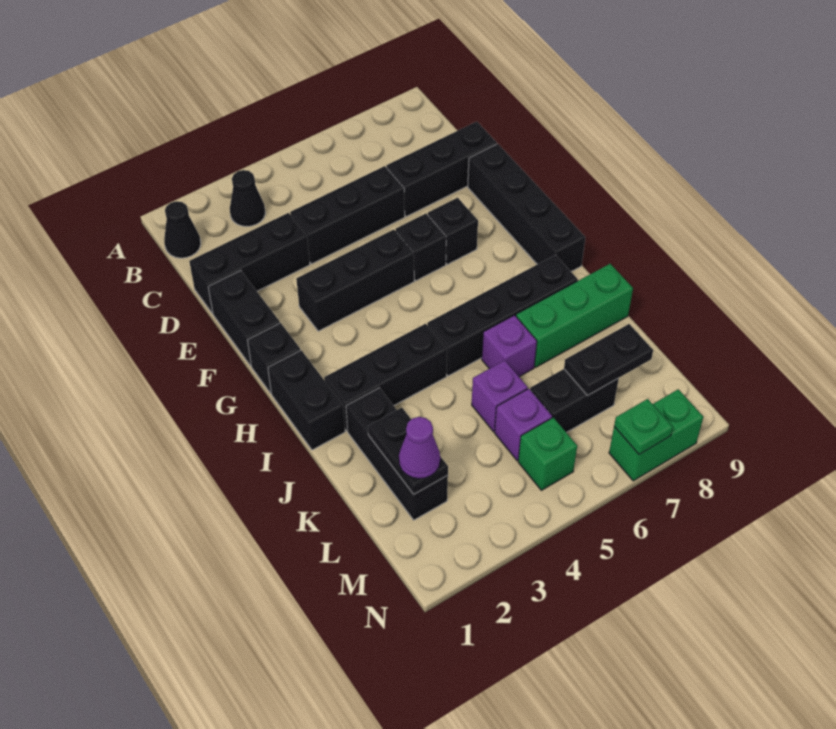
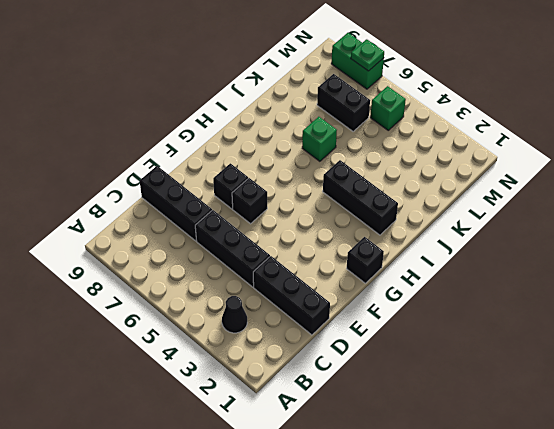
green brick J6 level 1 -> purple brick J6 level 1
none -> black cone B1 level 1
none -> black brick E1:F1 level 1
none -> black brick E9:H9 level 1

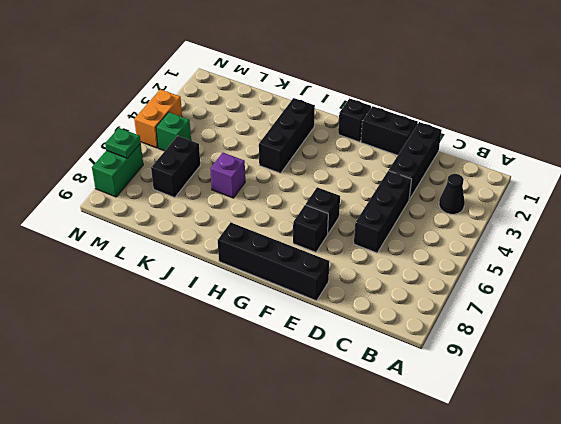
orange brick N4:N5 level 1 -> none
none -> black cone B1 level 1
none -> black brick D7:D9 level 1
none -> black brick F3:F5 level 1

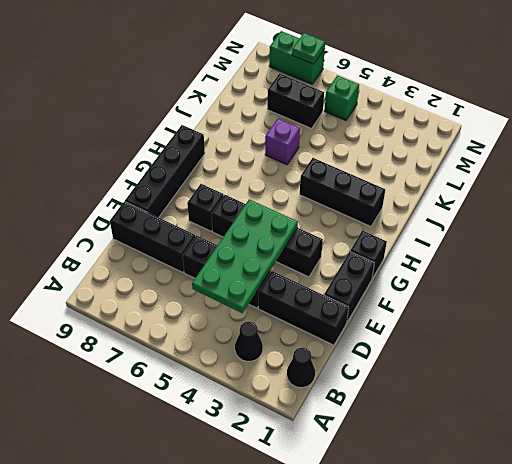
green plate C4:F5 level 2 -> none
none -> black brick H1:I1 level 1
none -> black brick I5:I8 level 1
none -> black brick J2:L2 level 1

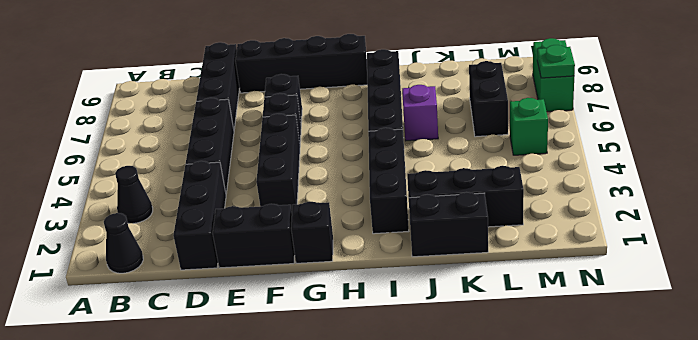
black brick J1:K1 level 1 -> black brick H1:I1 level 1
none -> green brick J7:J9 level 1
none -> purple brick K5 level 1
none -> purple brick L5 level 1

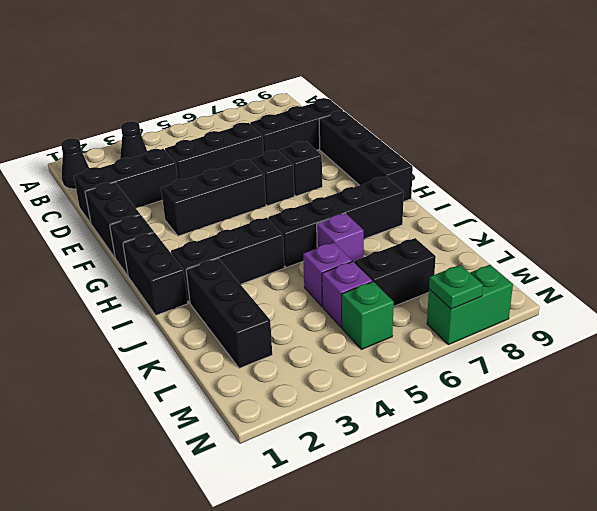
none -> green brick J7:J9 level 1
none -> black plate K2:L2 level 2
none -> black plate L7:L8 level 2

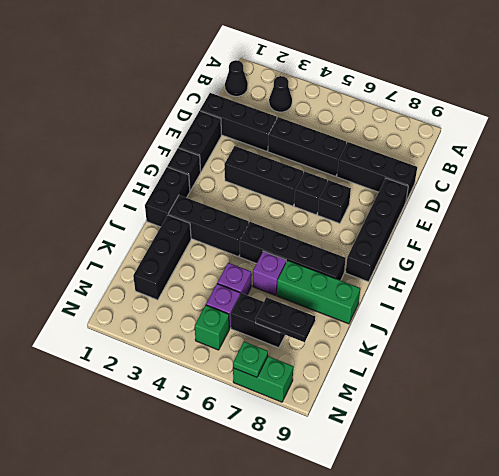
none -> black plate K2:L2 level 2
none -> purple cone L2 level 3

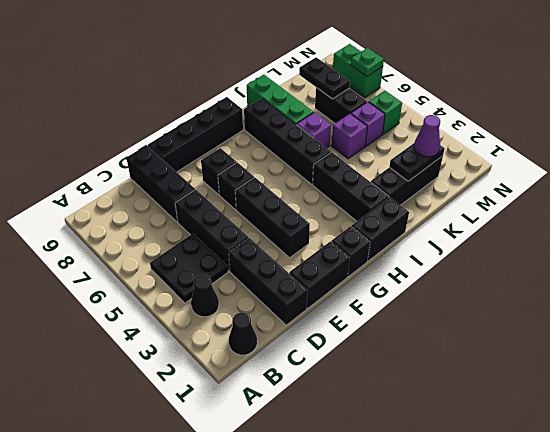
black plate B4:C5 level 1 -> none

